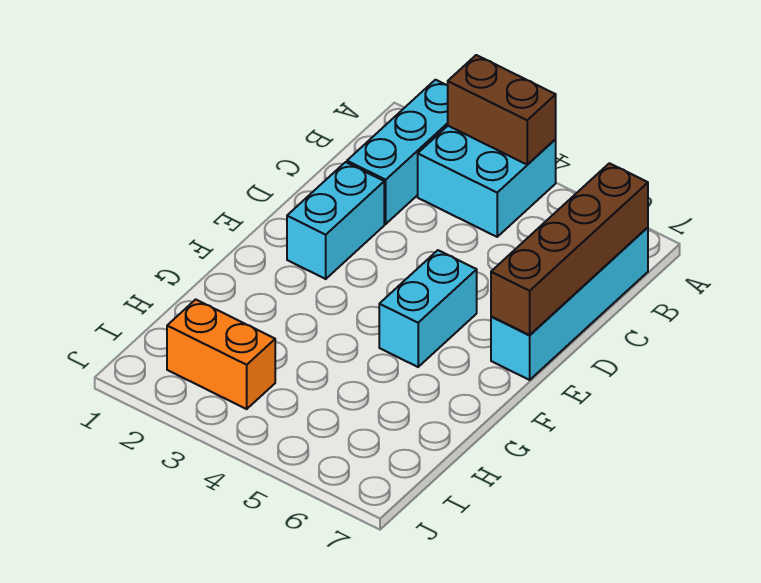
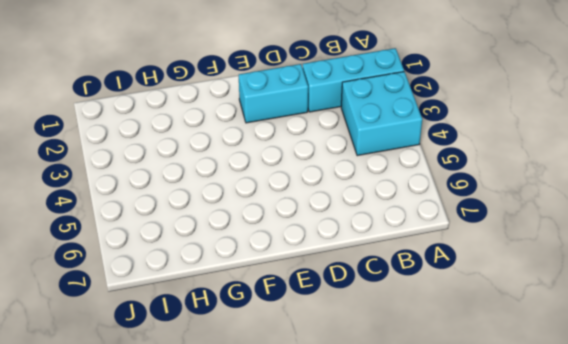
none -> cyan brick B7:E7 level 1
none -> cyan brick E5:F5 level 1

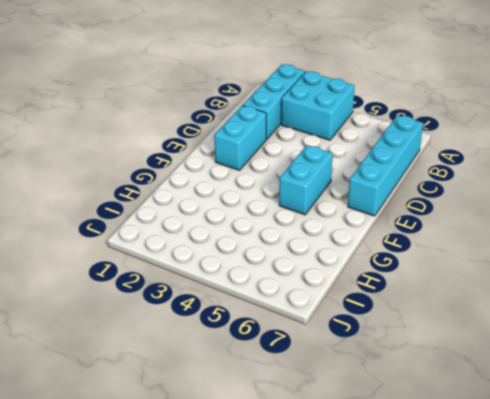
none -> orange brick I2:I3 level 1
none -> brown brick A3:A4 level 2

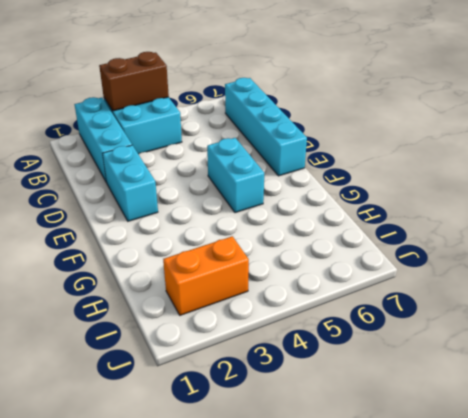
none -> brown brick B7:E7 level 2

